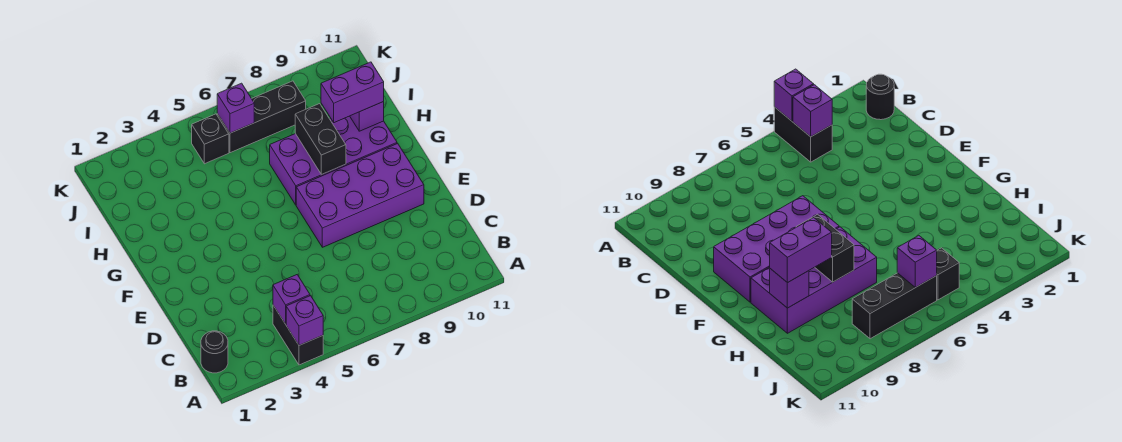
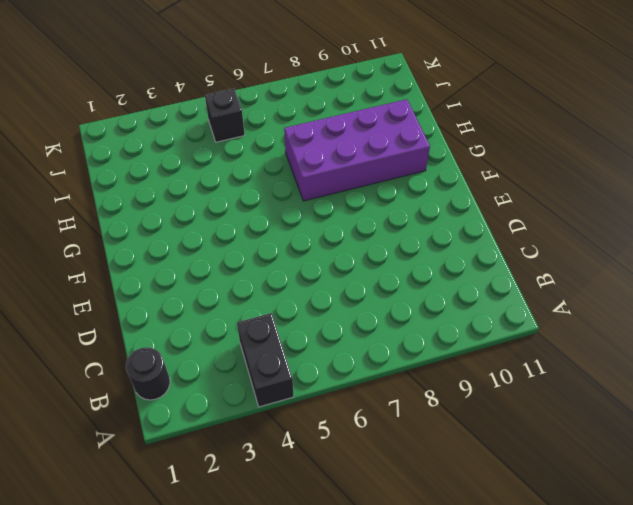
none -> purple brick E7:F10 level 1
none -> black brick J6:J8 level 1
none -> purple brick A4 level 2

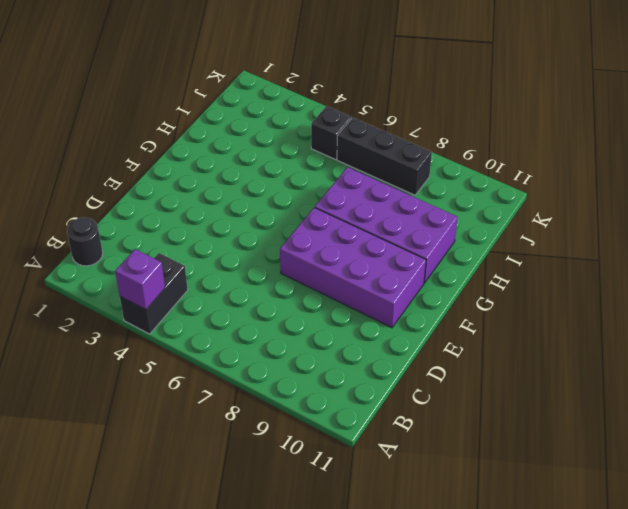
none -> purple brick B4 level 2
none -> black brick G8:H8 level 2
none -> purple brick H10 level 2

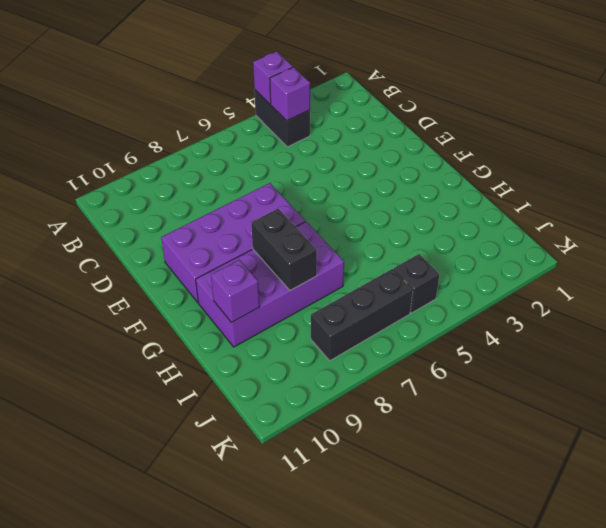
none -> black round brick B1 level 1
none -> purple brick J6 level 2
none -> purple brick H9:H10 level 3

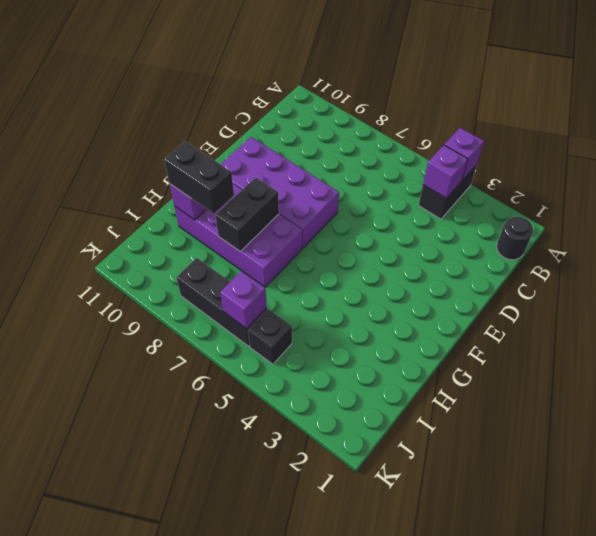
black brick H9:H10 level 3 -> purple brick H9:H10 level 3

